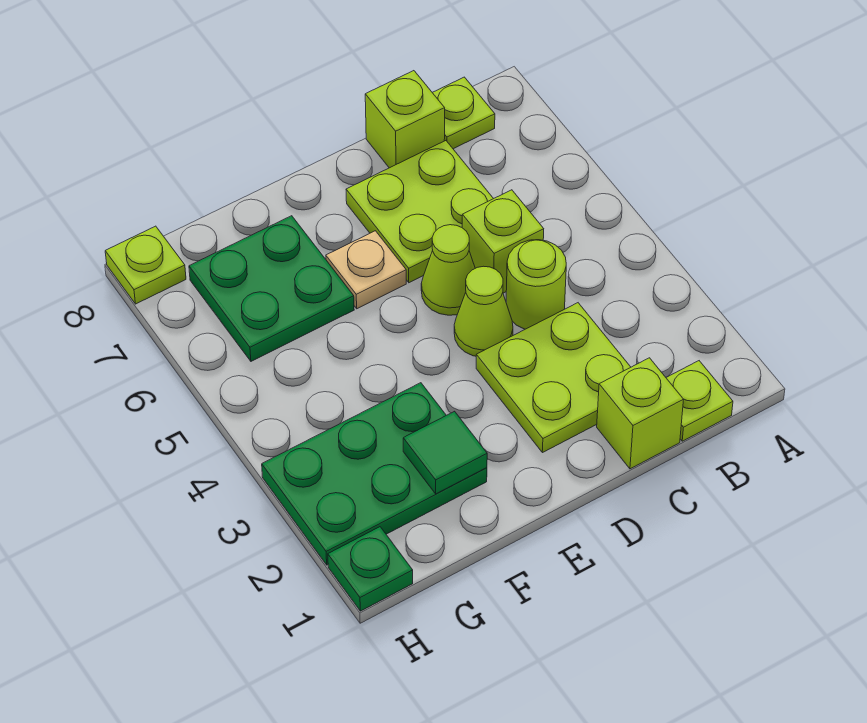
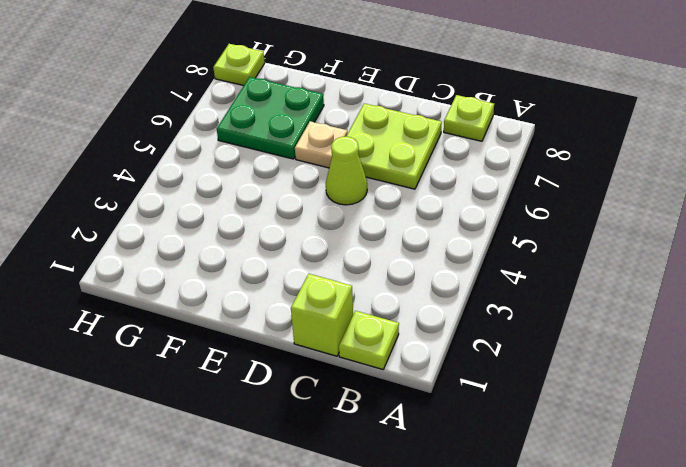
none -> lime plate C2:D3 level 1
none -> lime round brick C4 level 1
none -> lime brick C5 level 1

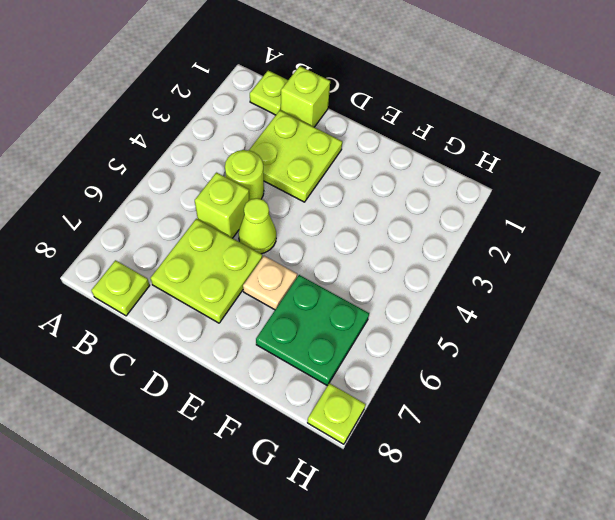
none -> lime brick C8 level 1
none -> lime cone D4 level 1
none -> green plate F2:H3 level 1

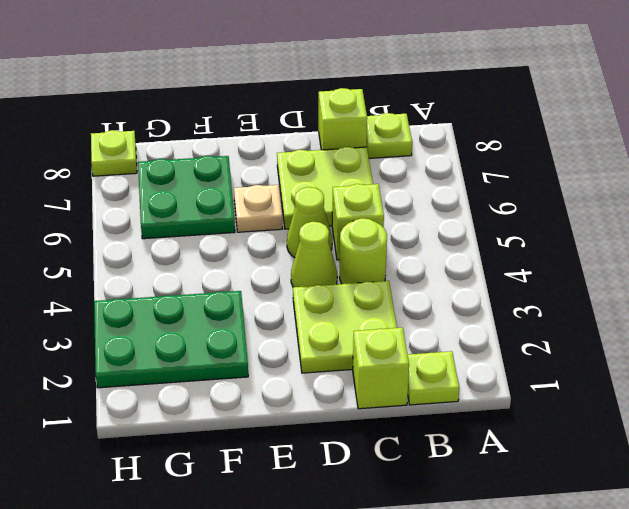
none -> green plate H1 level 1
none -> green tile F2 level 2

